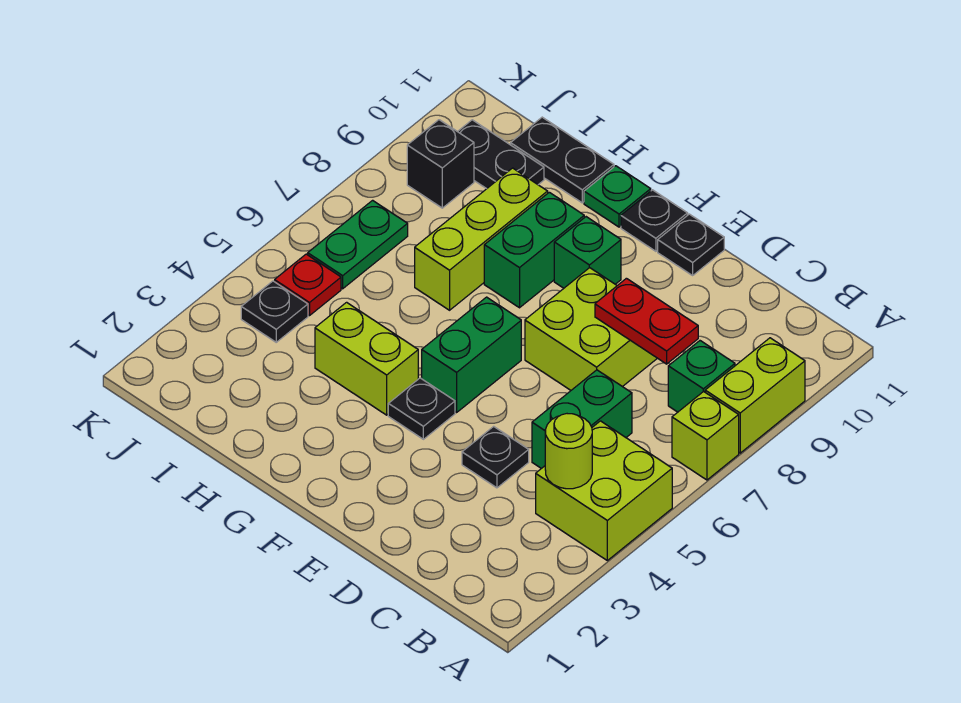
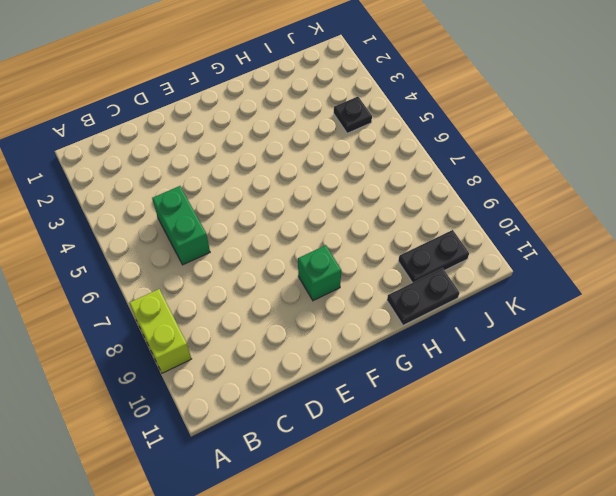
none -> lime brick A4:B5 level 1
none -> lime brick A7 level 1
none -> green brick B8 level 1

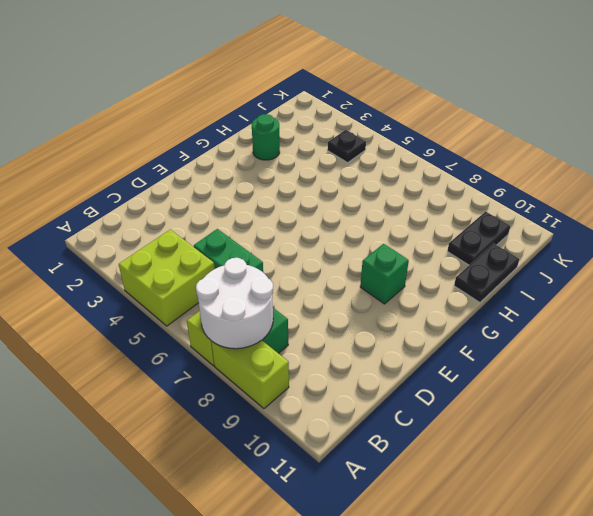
white round brick A7:B8 level 2 -> none
green round brick H2 level 1 -> none
none -> black plate D4 level 1
none -> lime brick D7:E8 level 1
none -> black plate E11 level 1

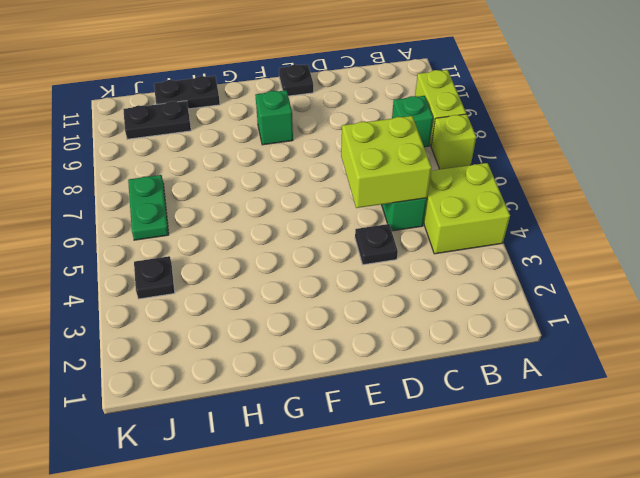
lime brick C5:D6 level 2 -> lime brick D7:E8 level 1
none -> black plate F4 level 1
none -> green brick F5:F6 level 1
none -> black plate F11 level 1

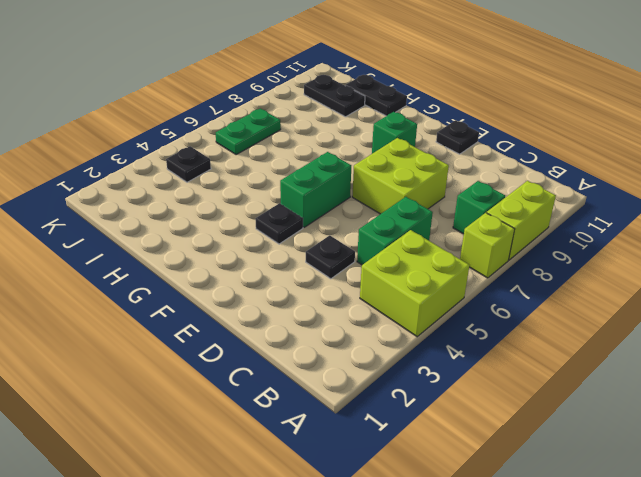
none -> black plate F11 level 1
none -> lime brick G4:H4 level 1
none -> green brick G8:G9 level 1

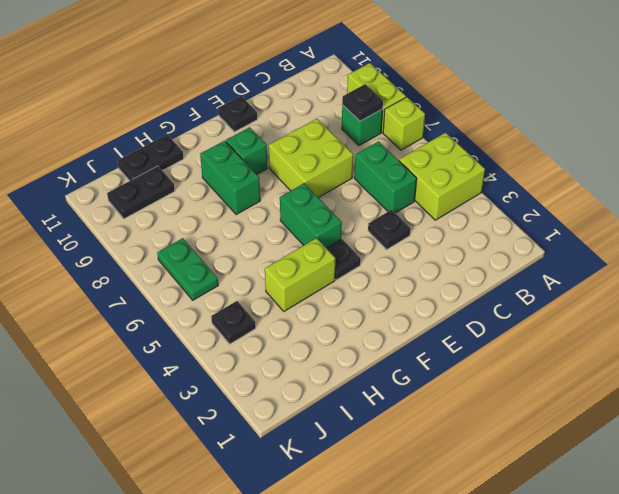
black plate B8 level 2 -> black plate F11 level 1
none -> green plate G11 level 1
none -> lime brick H7:H9 level 1
none -> red plate J5 level 1

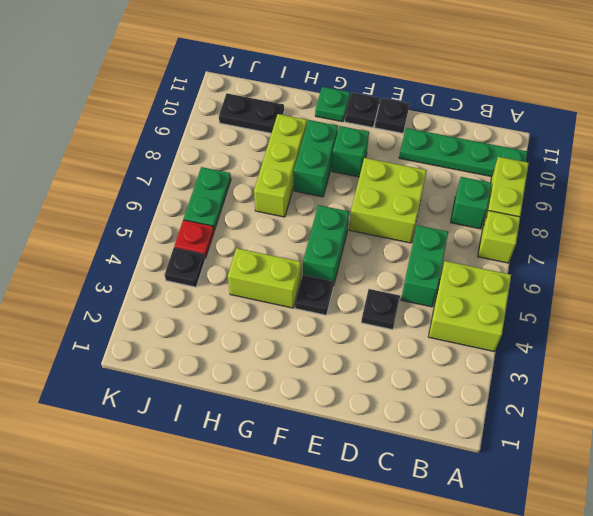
green plate A10:D10 level 1 -> none
none -> black plate H11:I11 level 1
none -> black brick J9 level 1
none -> lime round brick B4 level 2

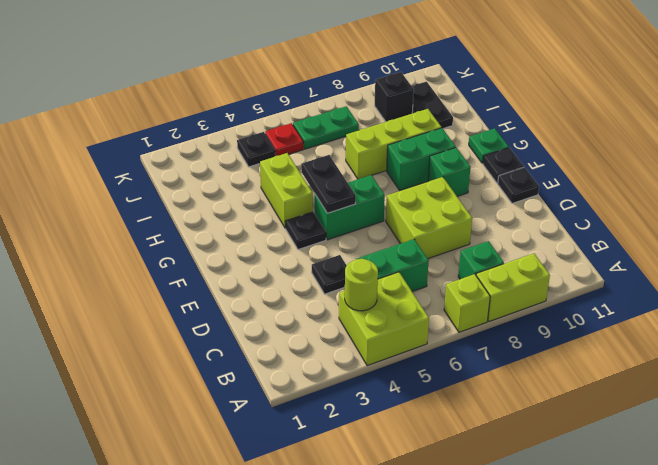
black plate F5:G5 level 2 -> black plate H11:I11 level 1
none -> red plate C8:D8 level 2

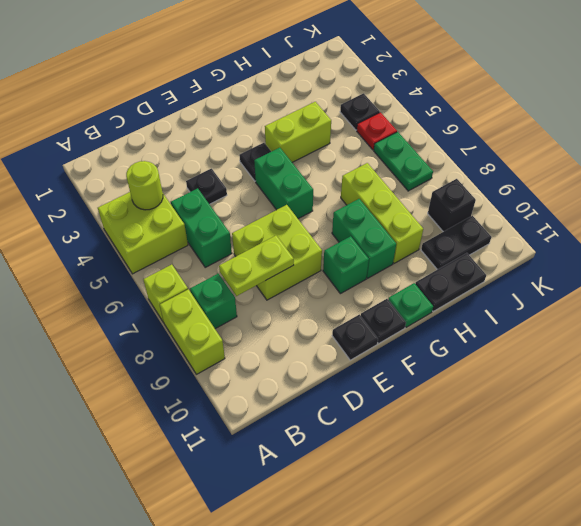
lime plate C8:D8 level 2 -> red plate C8:D8 level 2

